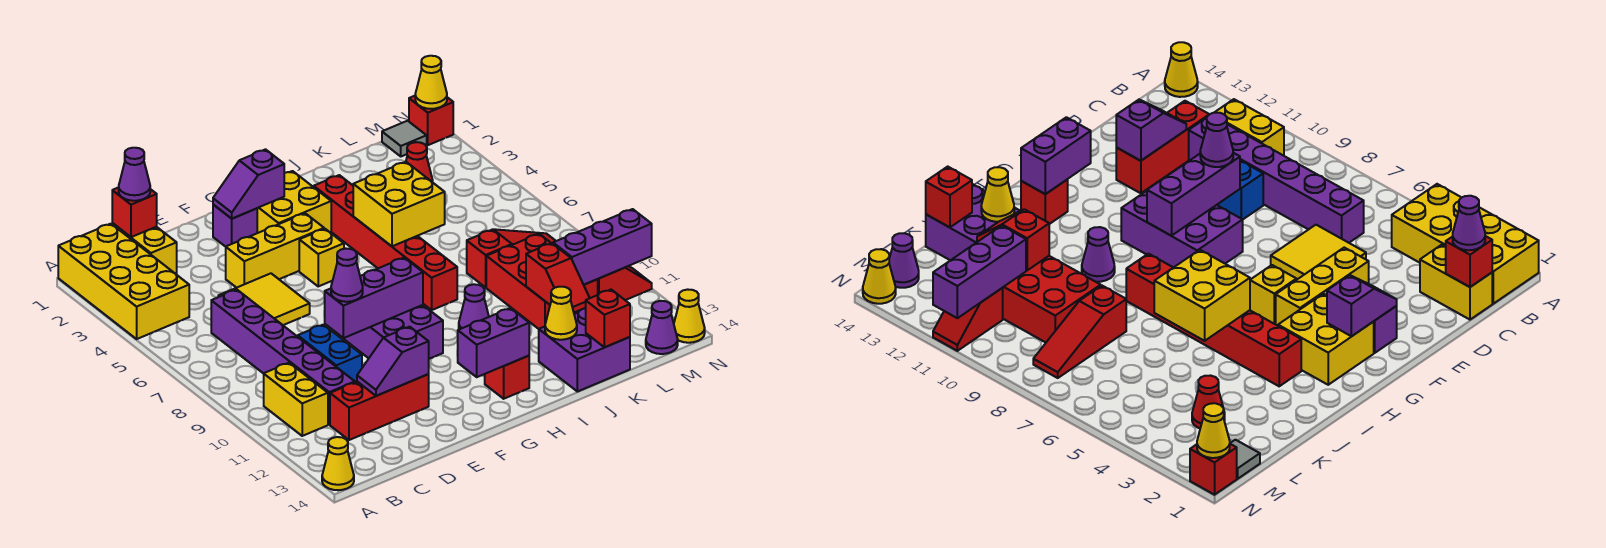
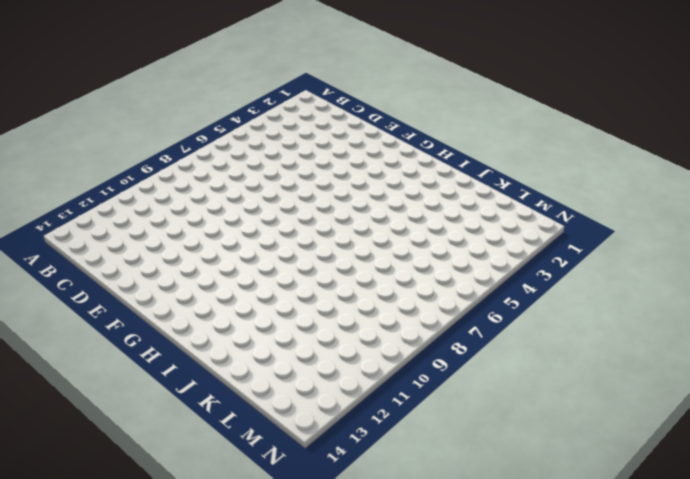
none -> yellow brick A1:B4 level 1
none -> yellow cone A14 level 1
none -> yellow brick B10:B11 level 1
none -> yellow brick C1:C2 level 1

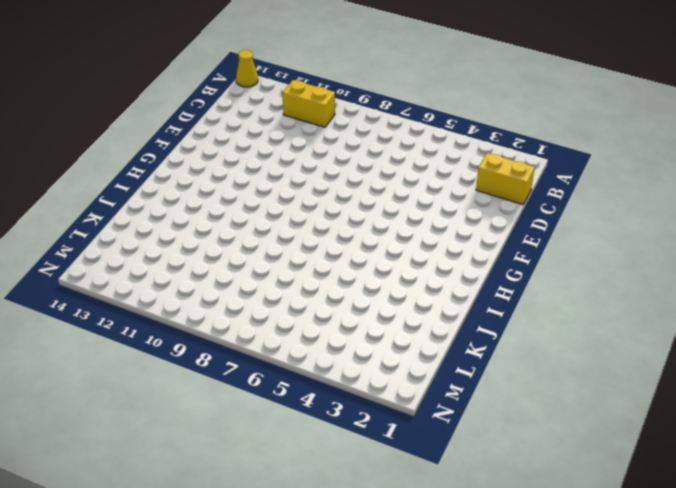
none -> yellow brick A1:B4 level 1
none -> purple brick C6:C11 level 1
none -> red brick C12:E12 level 1
none -> yellow tile D5:E6 level 1

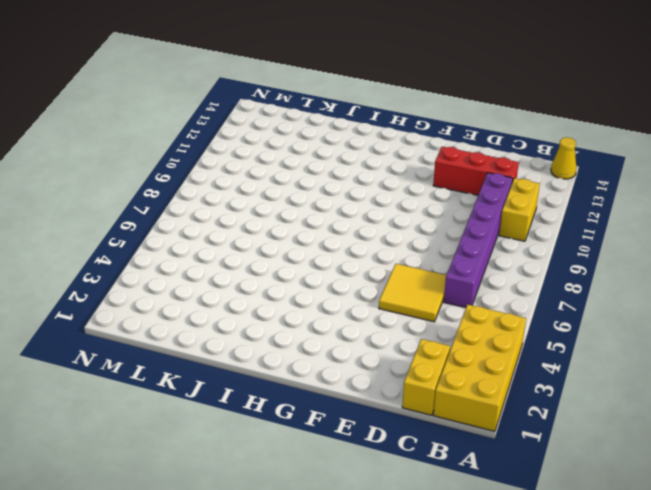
none -> blue brick D9:D10 level 1
none -> yellow brick E4:G4 level 1
none -> purple brick F2 level 1
none -> purple brick F8:G10 level 1

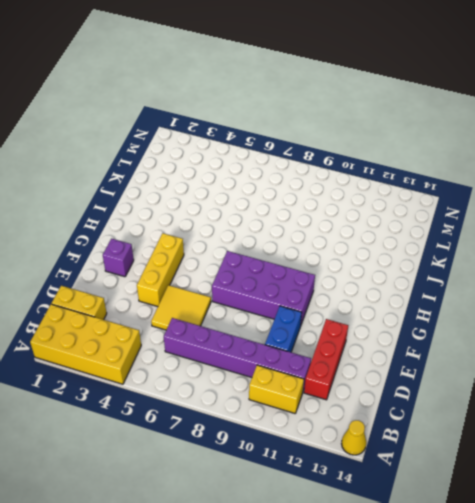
blue brick D10:E10 level 1 -> blue brick D9:D10 level 1
purple brick F7:G10 level 1 -> purple brick F8:G10 level 1
none -> yellow brick G2:H3 level 1
none -> yellow brick G5 level 1
none -> red brick H13 level 1
none -> red brick I3:I8 level 1

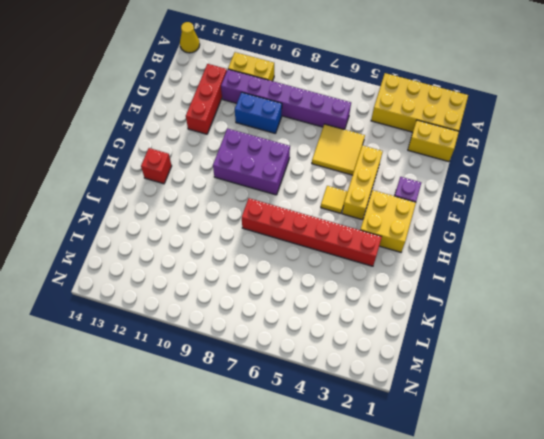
yellow tile G5 level 1 -> yellow brick G5 level 1
none -> purple cone I10 level 1
none -> purple brick J13:K14 level 1
none -> red slope K8:M8 level 1 top K
none -> red brick K9:L11 level 1

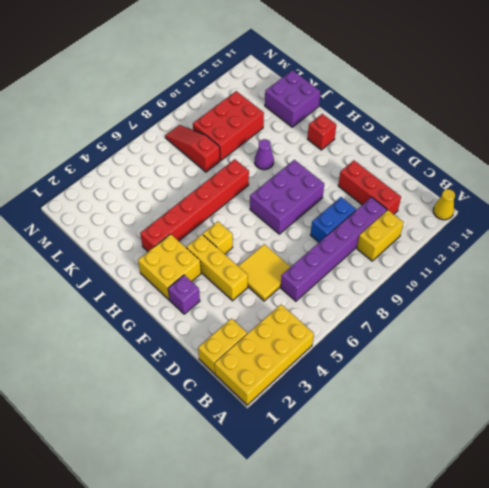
none -> red cone L3 level 1
none -> grey tile M1 level 1
none -> red slope M11:N11 level 1 top M
none -> purple cone M14 level 1

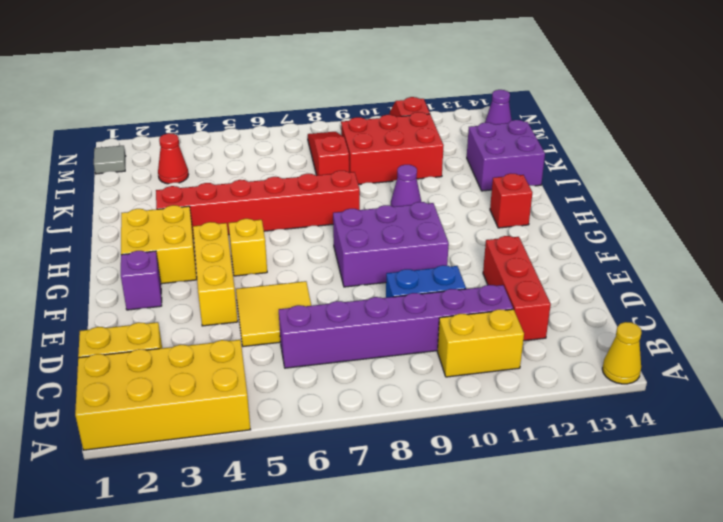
none -> red brick N1 level 1
none -> yellow cone N14 level 1
none -> red brick C1 level 2
none -> purple slope D12:E12 level 2 top E

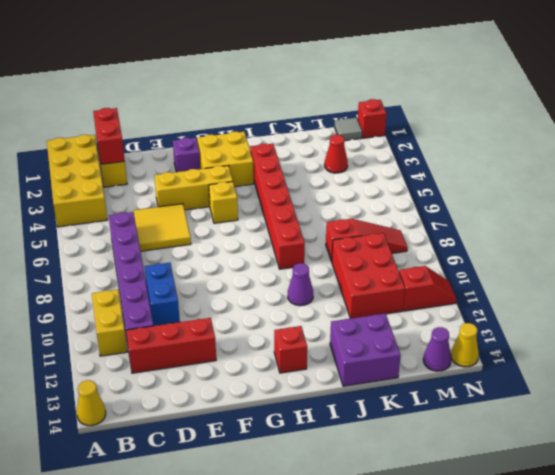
red brick C1:C2 level 2 -> red brick C1 level 2
none -> purple brick F8:G10 level 1
none -> purple slope D12:E12 level 2 top E
none -> purple brick E9:G9 level 2
none -> purple slope F2:G2 level 2 top G

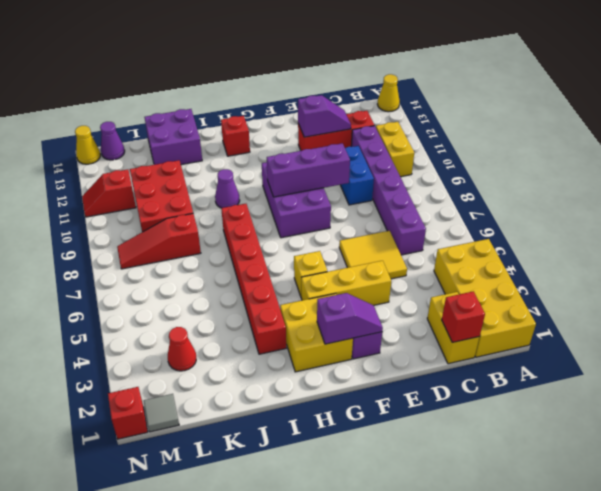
none -> purple brick G13:H13 level 2
none -> yellow brick I5:J6 level 2
none -> yellow cone J13 level 2
none -> red slope K11:K12 level 2 top 11

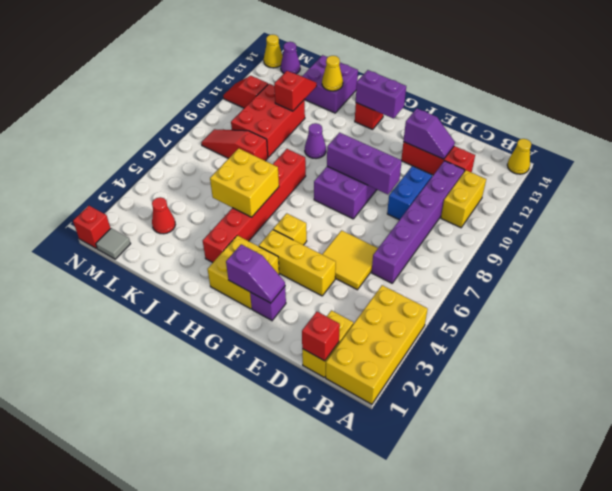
none -> red brick K14 level 2
none -> purple brick L11:N11 level 2
none -> yellow cone N1 level 2
none -> purple cone C1 level 3

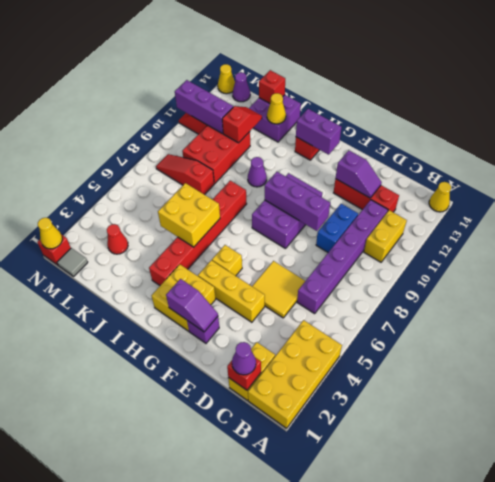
none -> purple cone E9 level 3

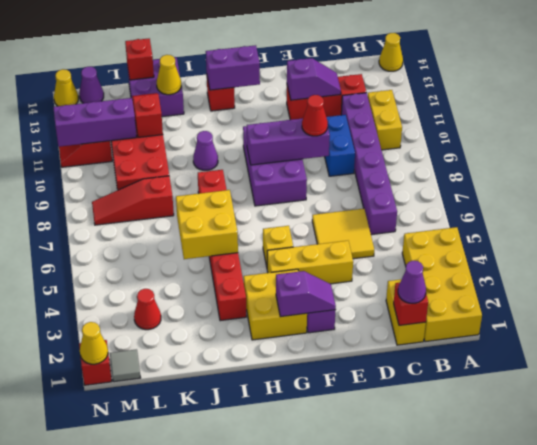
red cone E9 level 3 -> purple cone E9 level 3

